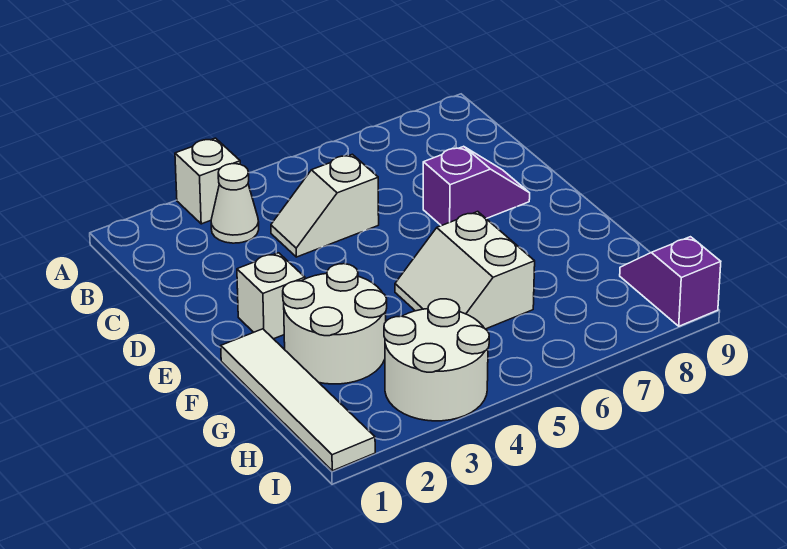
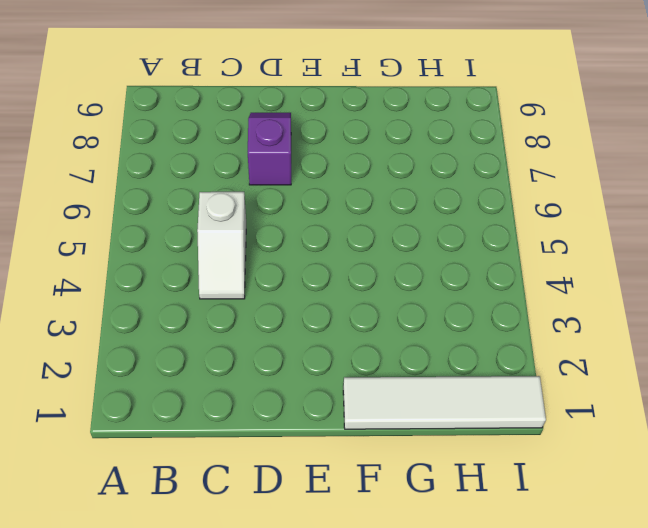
none -> white brick A3 level 1
none -> white cone B3 level 1

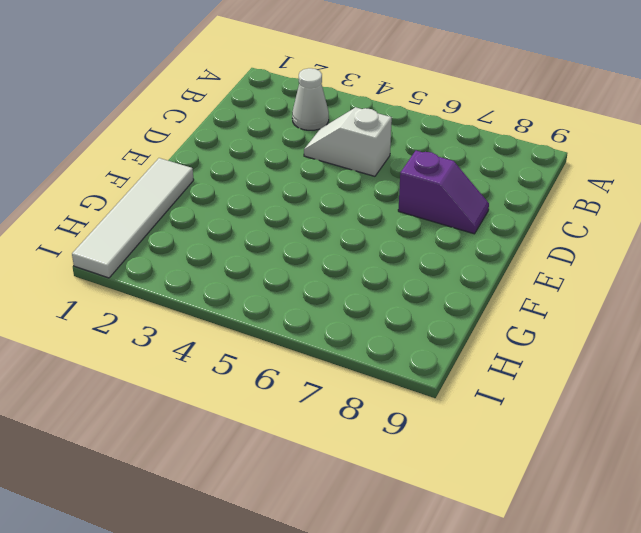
none -> white brick A3 level 1
none -> white brick E2 level 1

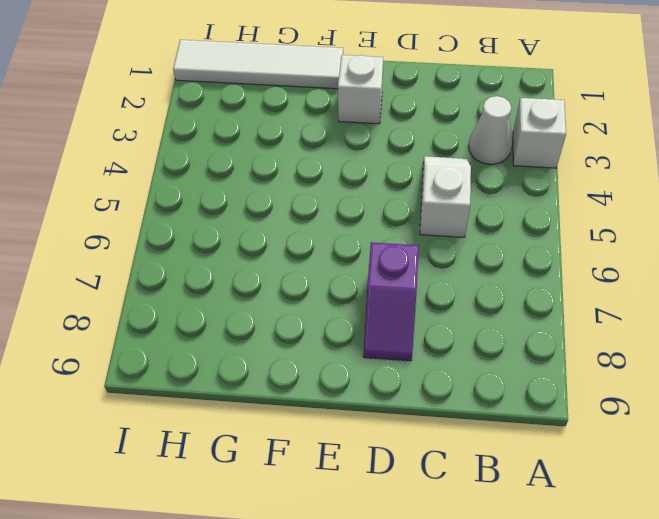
none -> white round brick F2:G3 level 1
none -> white slope F5:G6 level 1 top 6

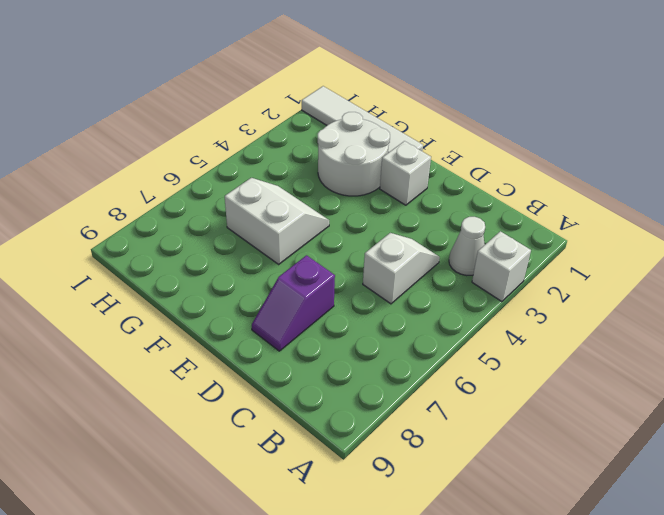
none -> white round brick H3:I4 level 1
none -> purple slope H9:I9 level 1 top I

